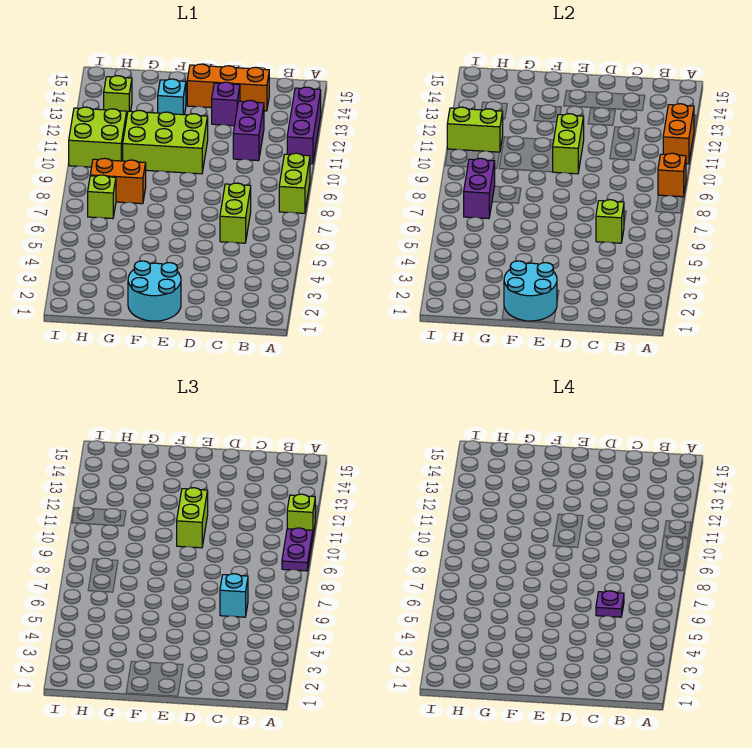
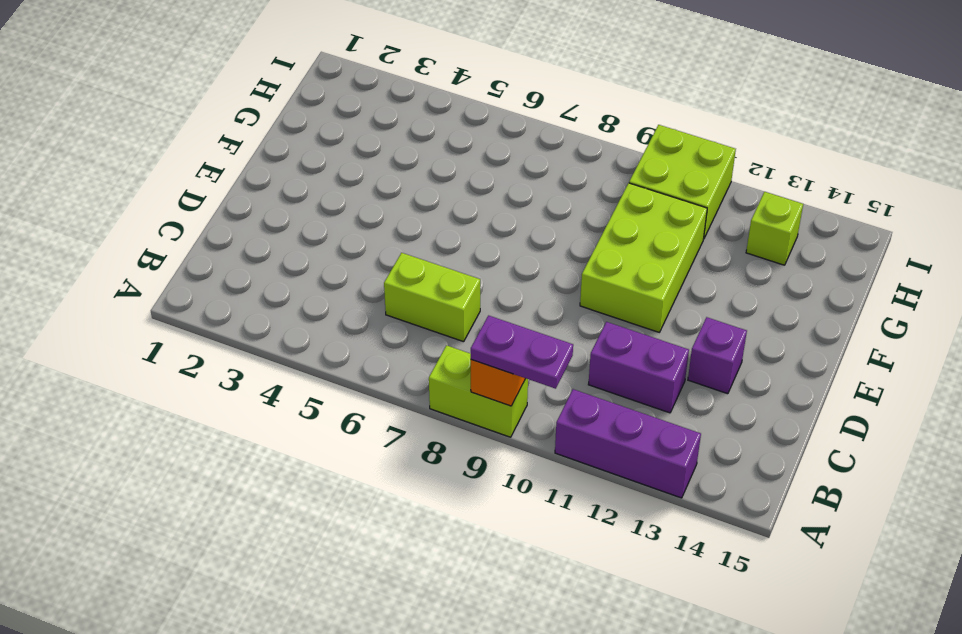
none -> orange brick C14:E14 level 1
none -> cyan round brick E1:F2 level 1
none -> cyan brick F13 level 1

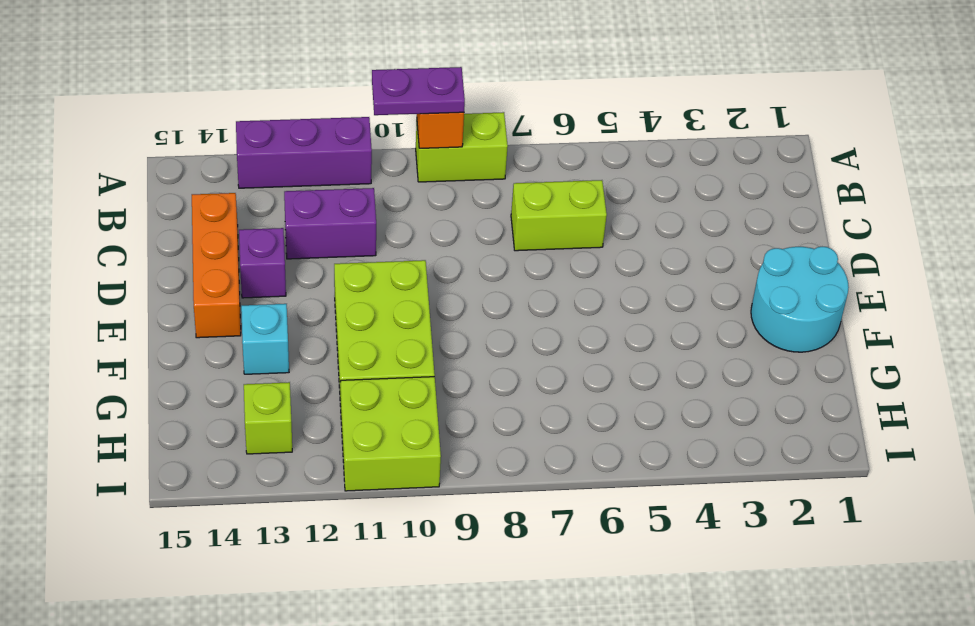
none -> orange brick G8:H8 level 1
none -> lime brick H7 level 1
none -> orange brick A11:A12 level 2

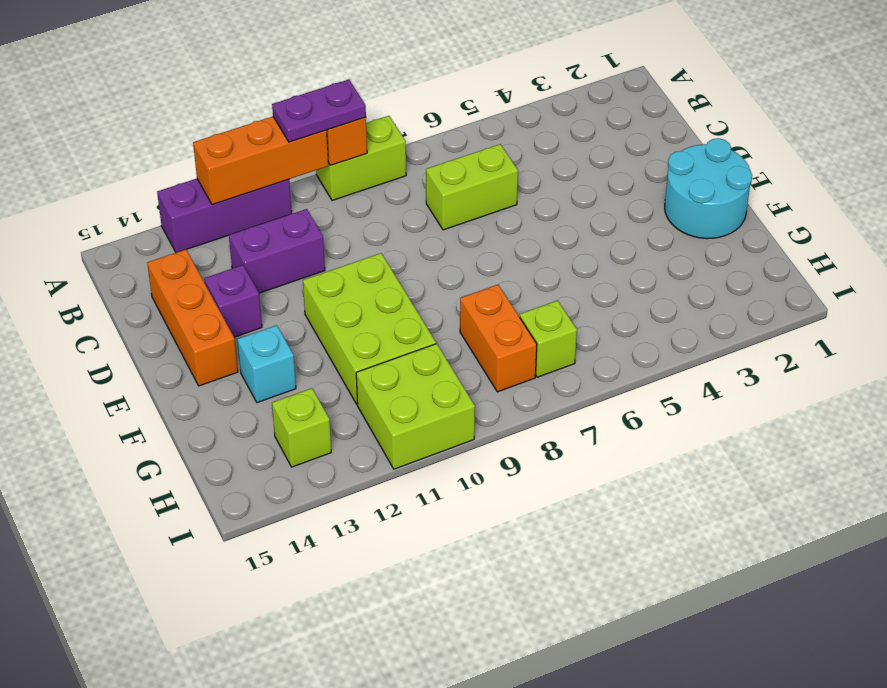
orange brick A10:A12 level 2 -> orange brick A11:A12 level 2
none -> lime brick C6 level 2
none -> cyan round brick E1:F2 level 2
none -> lime brick E10:E11 level 2

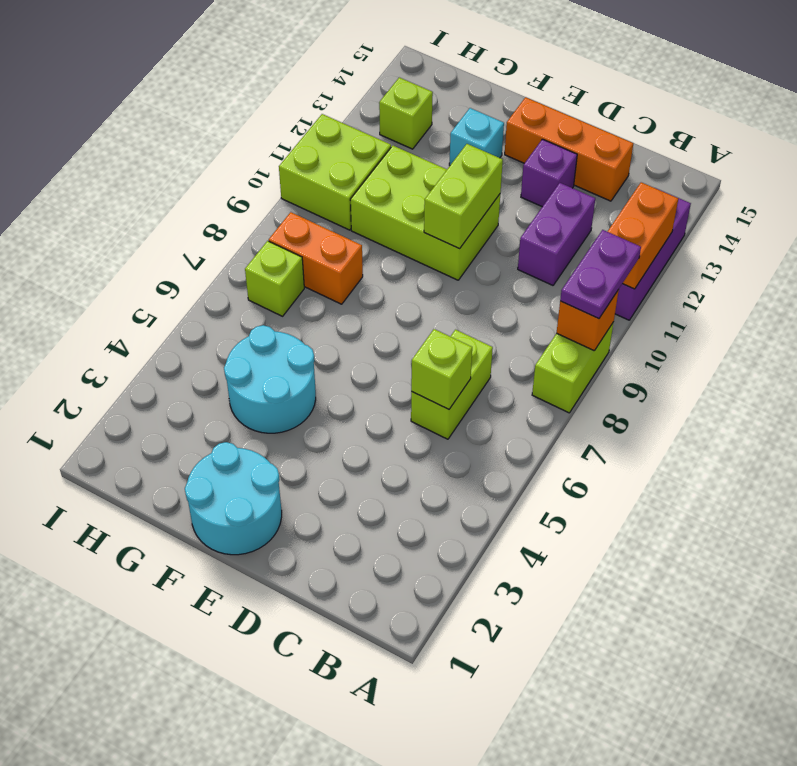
cyan round brick F4:G5 level 1 -> cyan round brick E1:F2 level 2
none -> purple brick H7:H8 level 2
none -> lime brick H11:I11 level 2
none -> lime brick A11 level 3

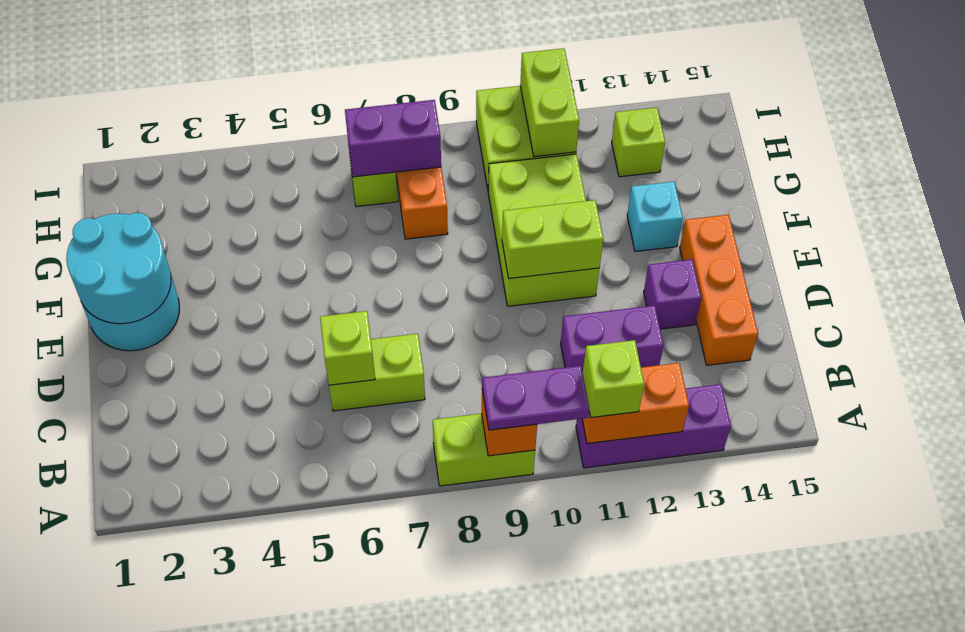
none -> cyan brick C6 level 3
none -> lime brick E10:E11 level 3
none -> purple plate C6 level 4

